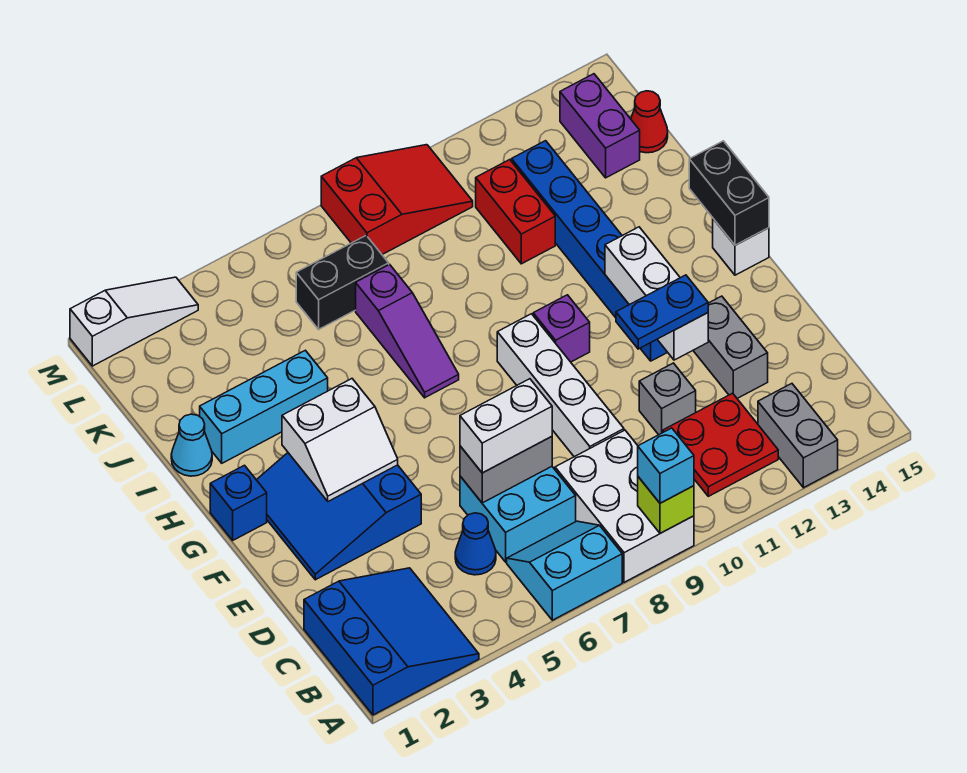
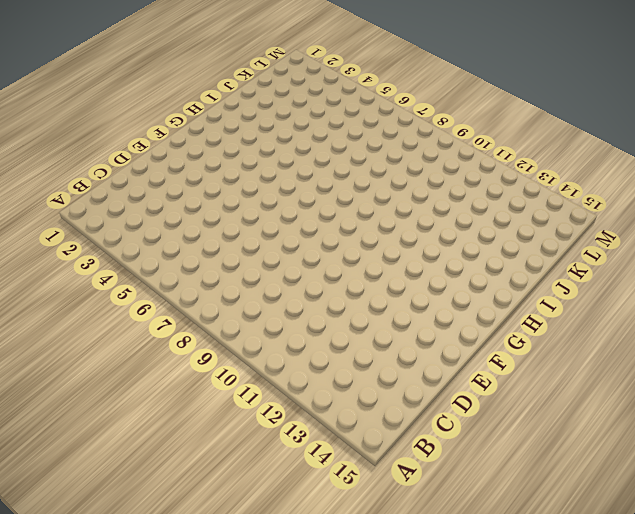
none -> blue slope A1:C3 level 1 top 1
none -> cyan slope A6:B7 level 1 top A
none -> white brick A8:C9 level 1
none -> grey brick A13:B13 level 1

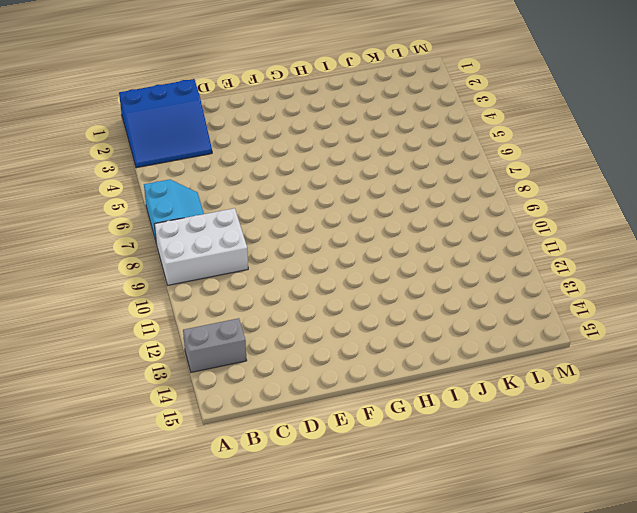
none -> red plate B11:C12 level 1
none -> blue cone C5 level 1
none -> cyan brick C6:D7 level 1
none -> white brick D9:G9 level 1

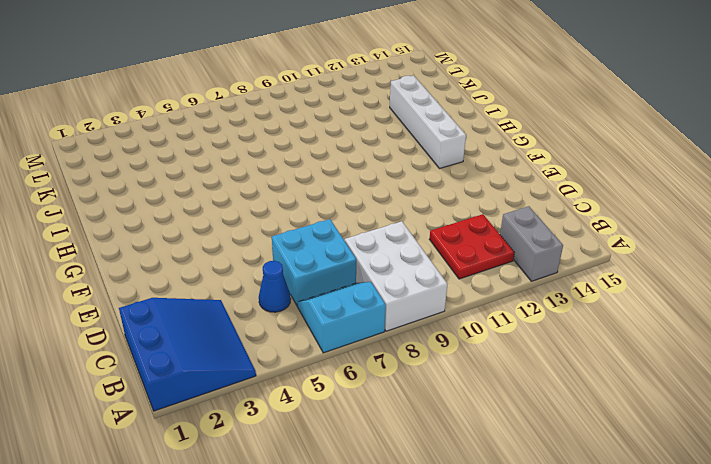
white brick G13:J13 level 1 -> white brick D9:G9 level 1
none -> grey brick D11 level 1
none -> grey brick D13:E13 level 1
none -> blue slope E2:G4 level 1 top 4
none -> blue brick F12:K12 level 1

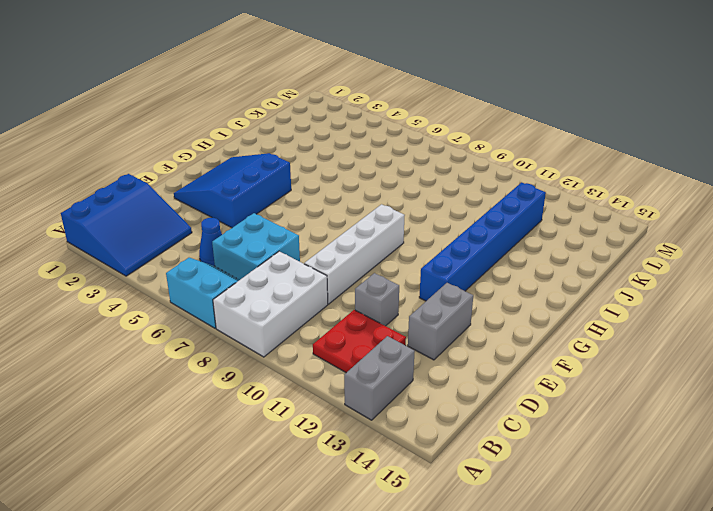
none -> blue brick G1 level 1
none -> purple brick G10 level 1
none -> white brick G15 level 1
none -> purple slope H7:J7 level 1 top J

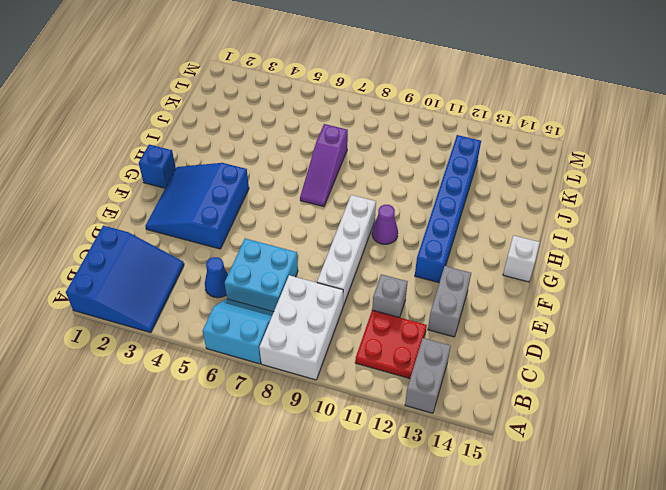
purple cone G10 level 1 -> purple brick G10 level 1
none -> cyan cone I1 level 1
none -> cyan brick I2:I4 level 1
none -> red brick J11:K11 level 1
none -> black brick K6:K7 level 1

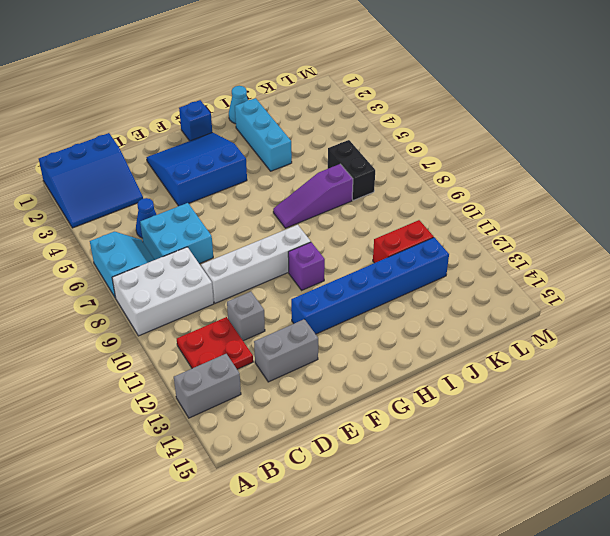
none -> white brick G15 level 1
none -> purple brick K14:L14 level 1
none -> red cone K15 level 1
none -> red slope L8:M10 level 1 top 8

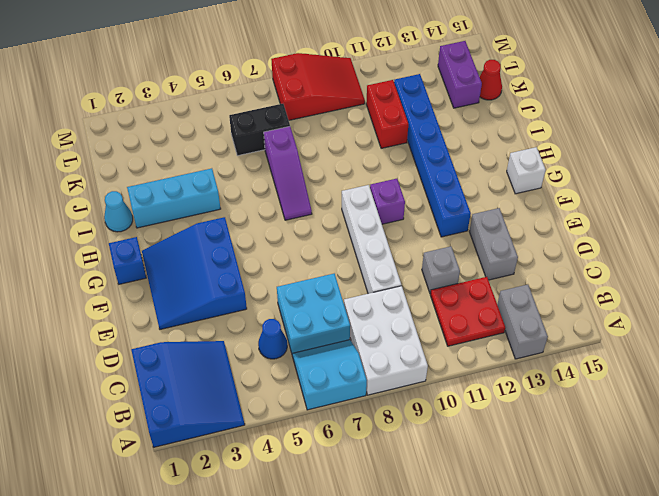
none -> white slope M1:M3 level 1 top 1
none -> lime brick A9 level 2
none -> grey brick D6:D7 level 2
none -> white brick E12:G12 level 2

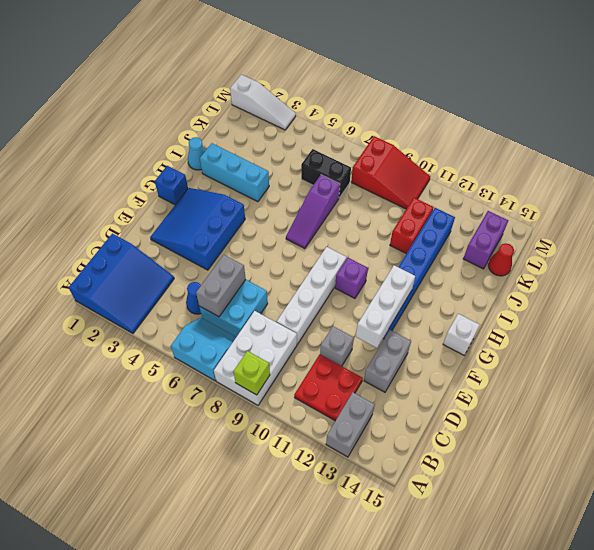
grey brick C6:D6 level 2 -> grey brick D6:D7 level 2
none -> white slope F3:G4 level 2 top G
none -> black brick G15:H15 level 2
none -> cyan brick A9 level 3
none -> white brick D6:D7 level 3

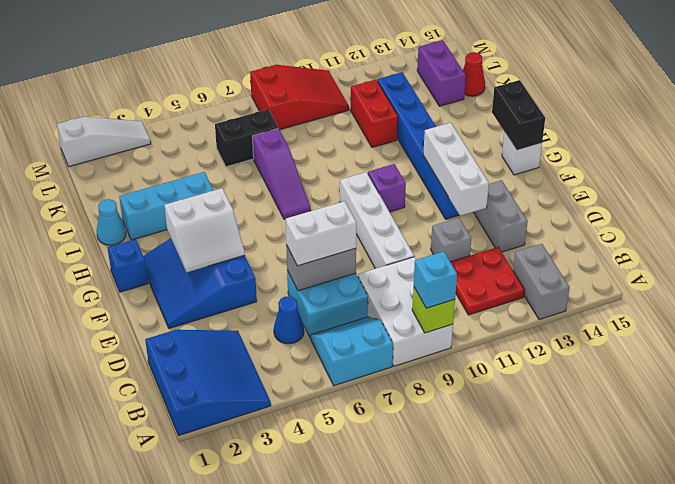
none -> blue plate E11:E12 level 3

